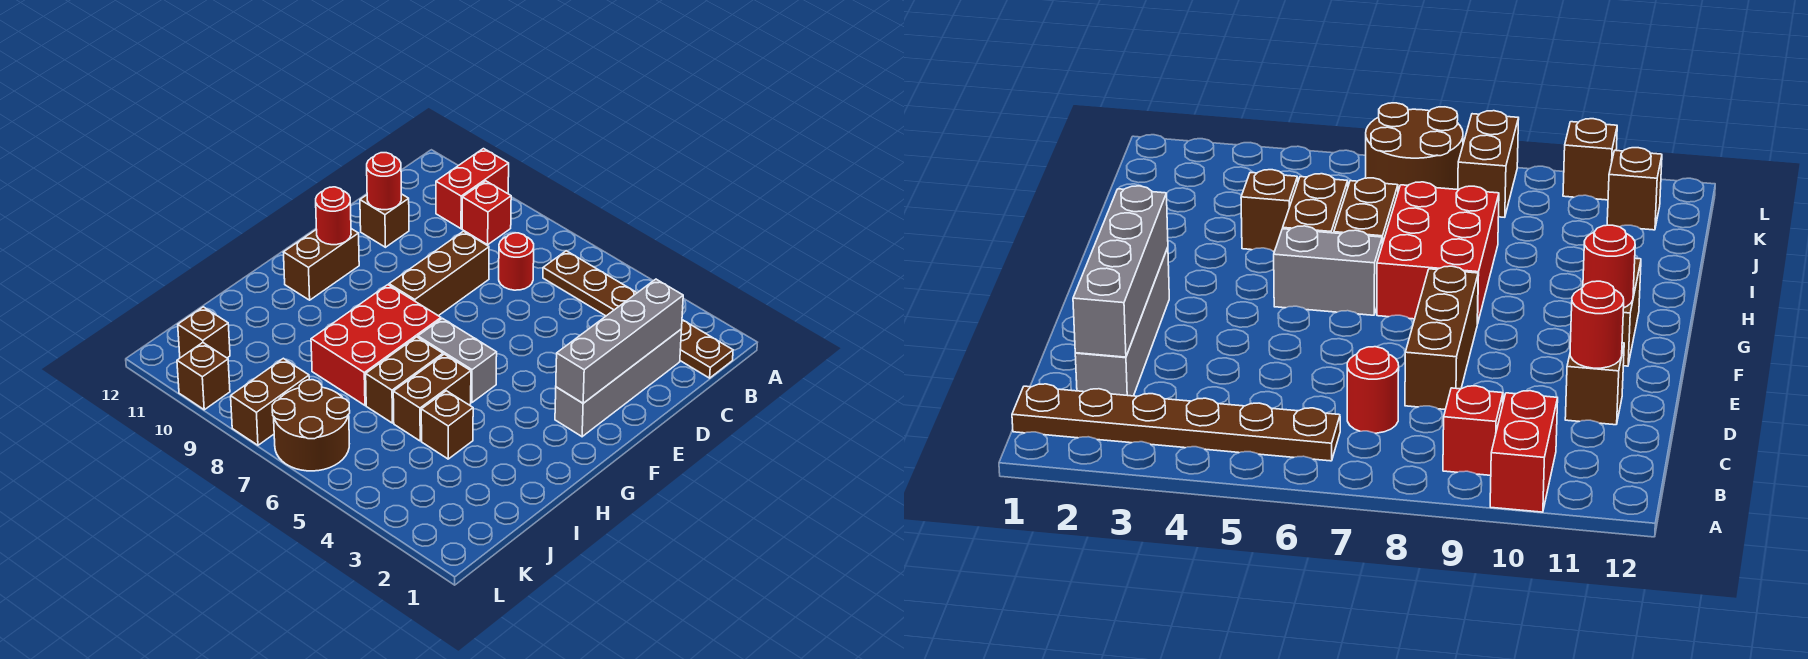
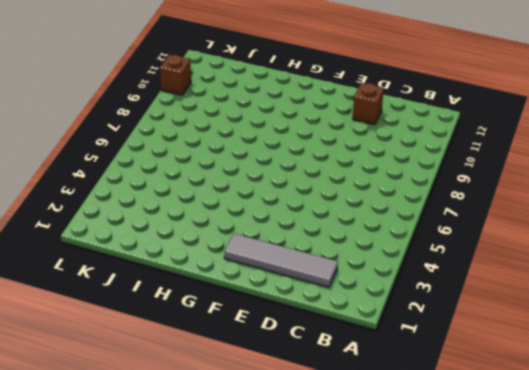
grey tile C2:F2 level 1 -> grey brick C2:F2 level 1
none -> red brick A10:B10 level 1
none -> brown plate B1:B6 level 1
none -> red brick B9 level 1

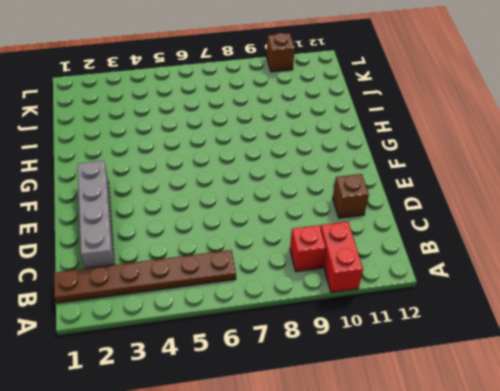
none -> red round brick C7 level 1
none -> brown brick D8:F8 level 1
none -> brown brick F11:G11 level 1

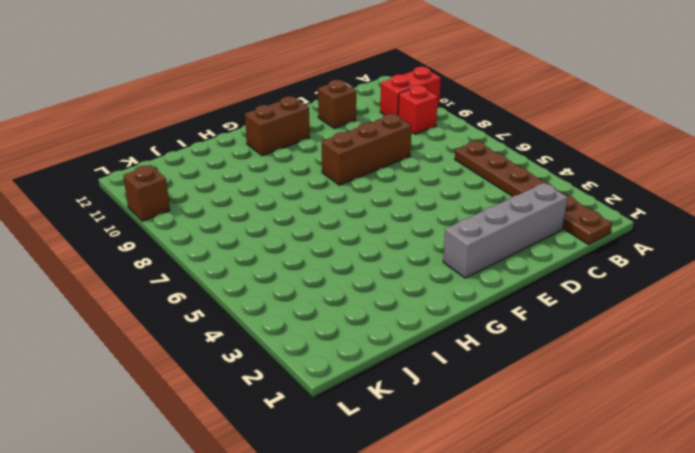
none -> red round brick C7 level 1
none -> grey brick G5:G6 level 1
none -> red brick G7:I8 level 1

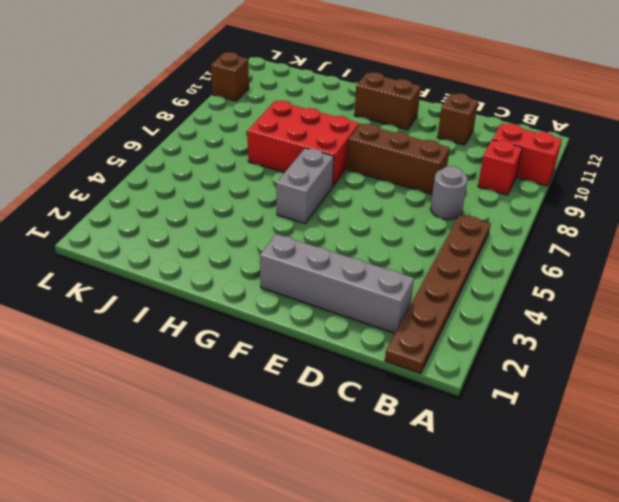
grey round brick C7 level 1 -> red round brick C7 level 1
none -> brown brick H5:I5 level 1
none -> brown brick H6:I6 level 1
none -> brown brick I4 level 1

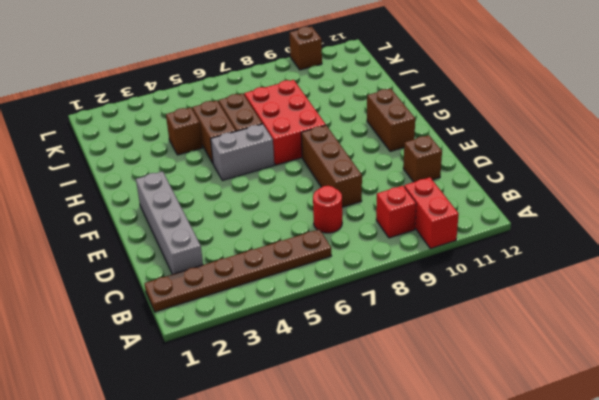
none -> brown round brick K6:L7 level 1
none -> brown brick K8:L8 level 1
none -> brown brick K11 level 1

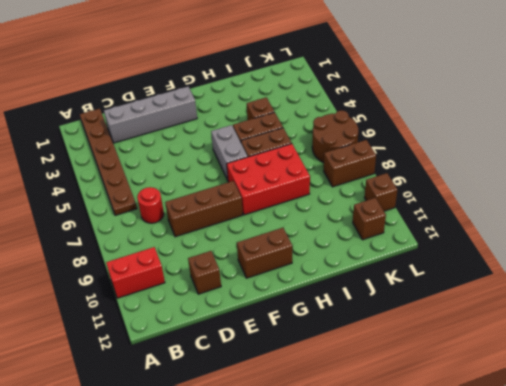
none -> red brick B9 level 1
none -> grey brick C2:F2 level 2
none -> red round brick D11 level 2

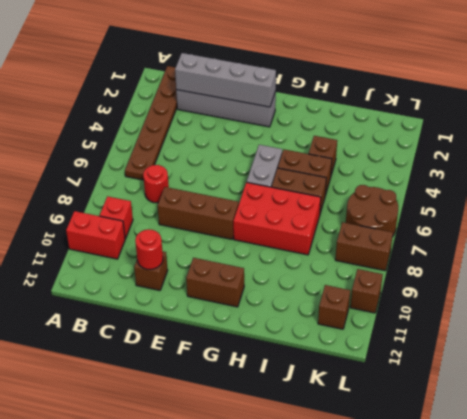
none -> red round brick F11 level 2

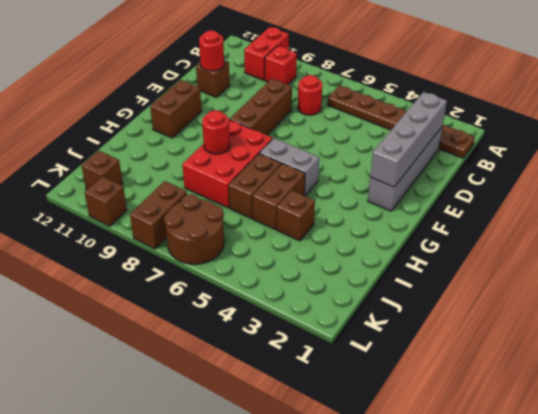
red round brick H8 level 2 -> red round brick F11 level 2

